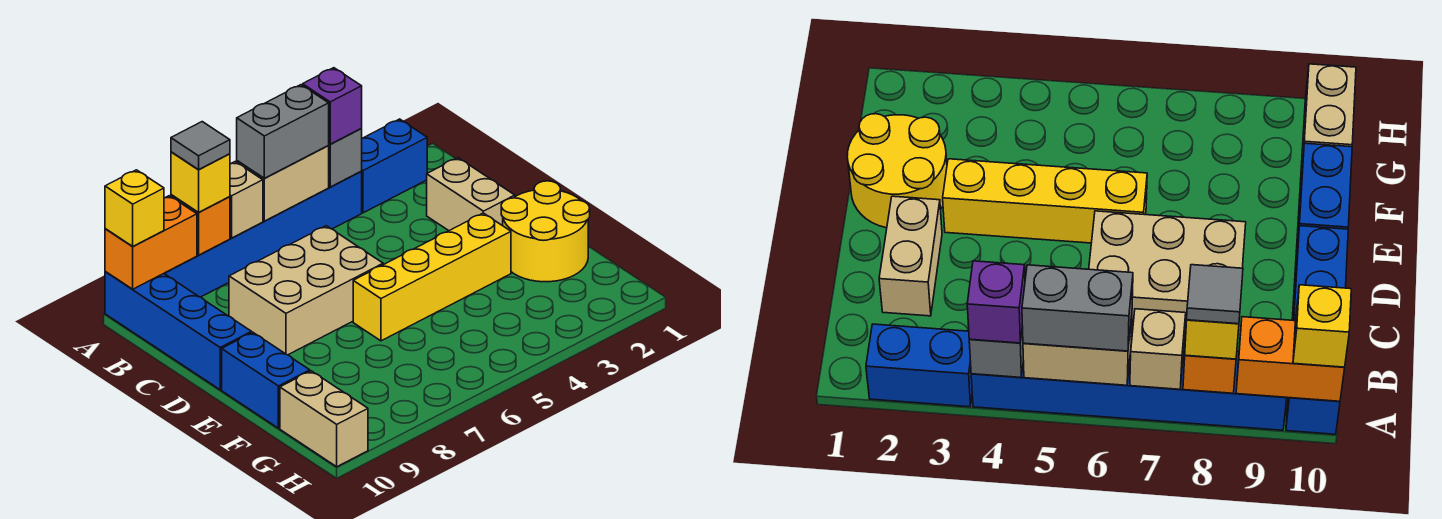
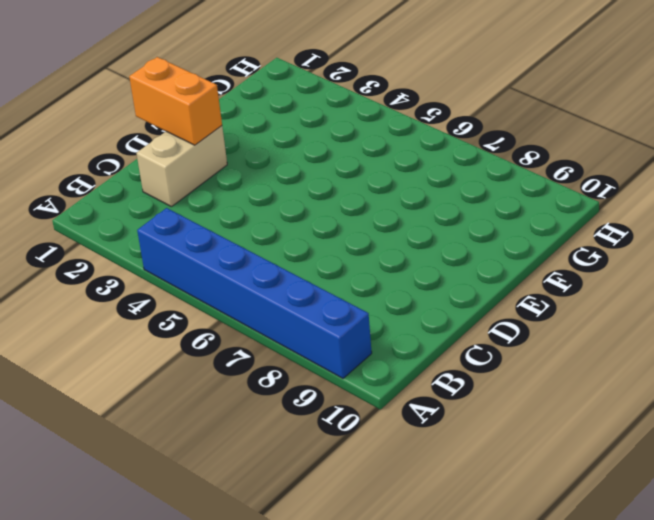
orange brick D1:D2 level 2 -> orange brick A9:A10 level 2
none -> blue brick A2:A3 level 1
none -> blue brick A10:D10 level 1
none -> tan brick C6:D8 level 1

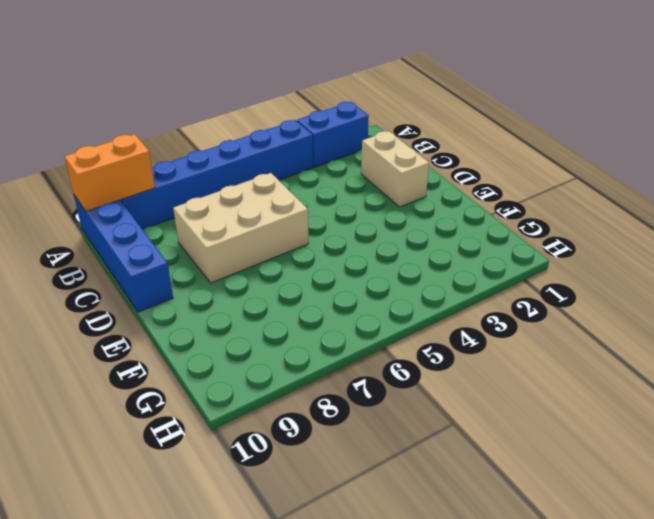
none -> yellow round brick E1:F2 level 1
none -> yellow brick E3:E6 level 1
none -> blue brick E10:F10 level 1

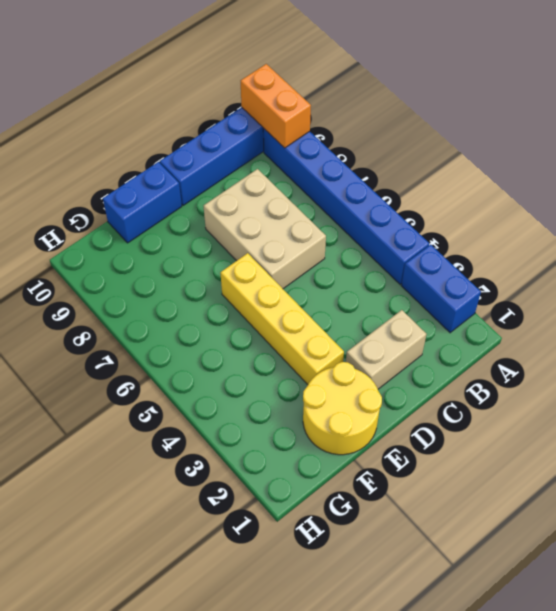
none -> tan brick G10:H10 level 1
none -> grey brick A4 level 2
none -> tan brick A5:A6 level 2

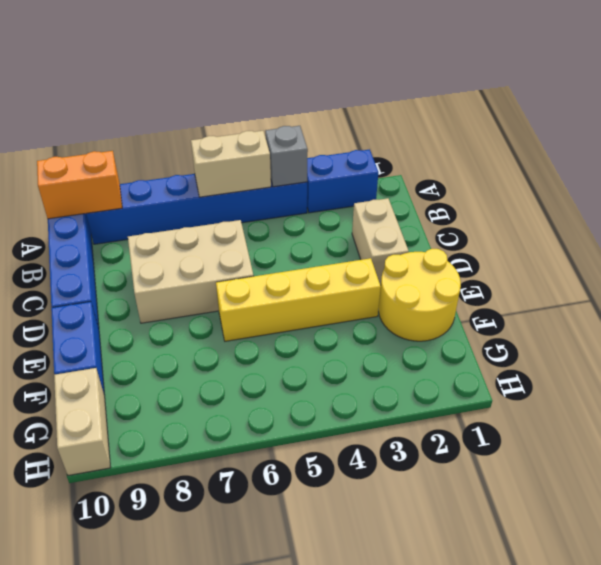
none -> tan brick A7 level 2
none -> orange brick A8 level 2
none -> purple brick A4 level 3

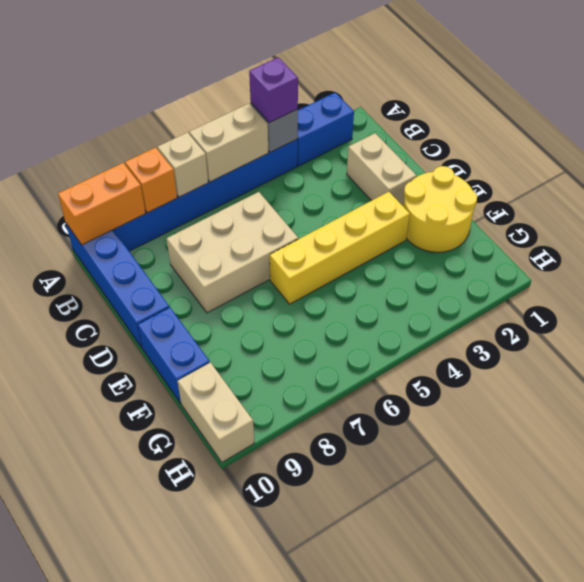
none -> grey brick A5:A6 level 3
none -> yellow brick A8 level 3
none -> yellow brick A10 level 3

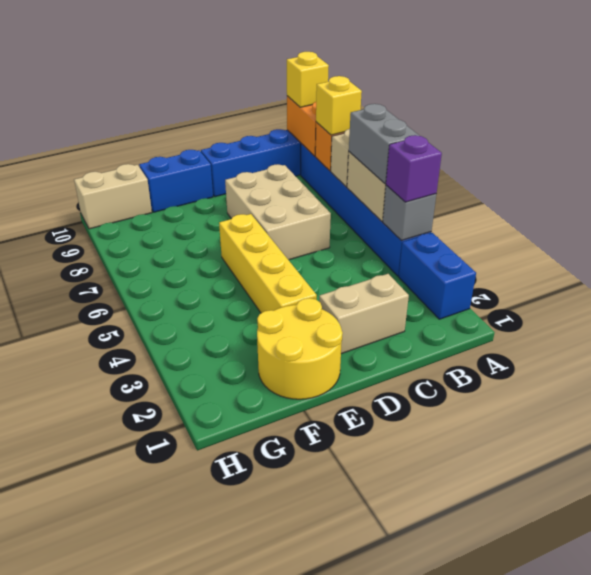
none -> grey tile A8 level 4

